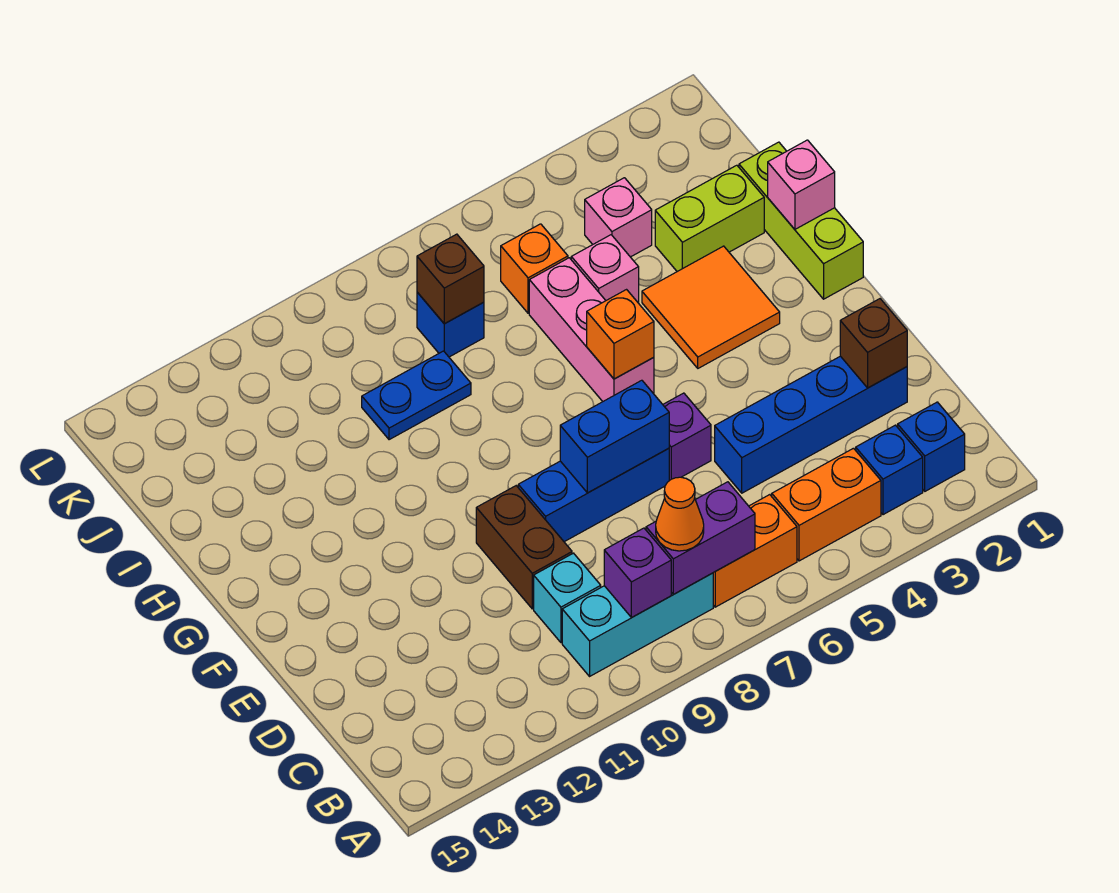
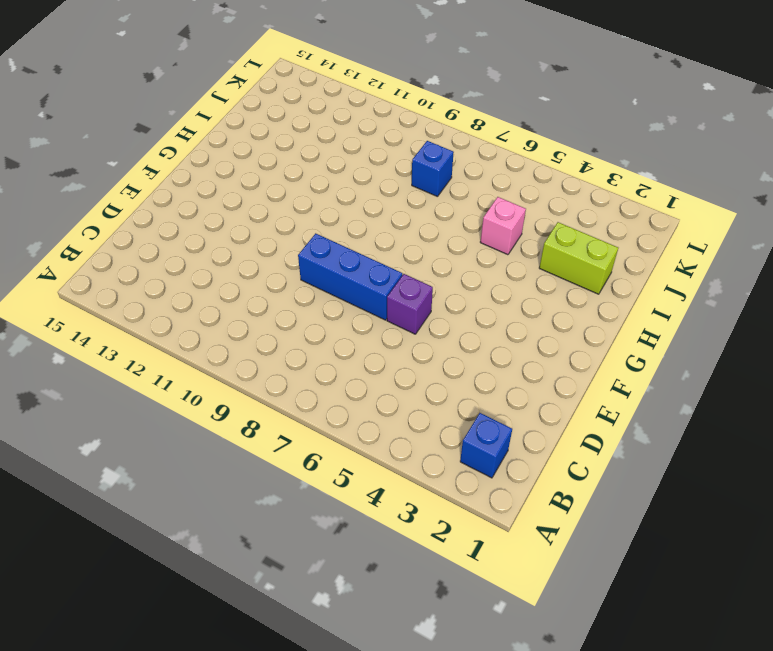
none -> blue brick B3 level 1
none -> orange brick B4:B5 level 1
none -> orange brick B6:B7 level 1

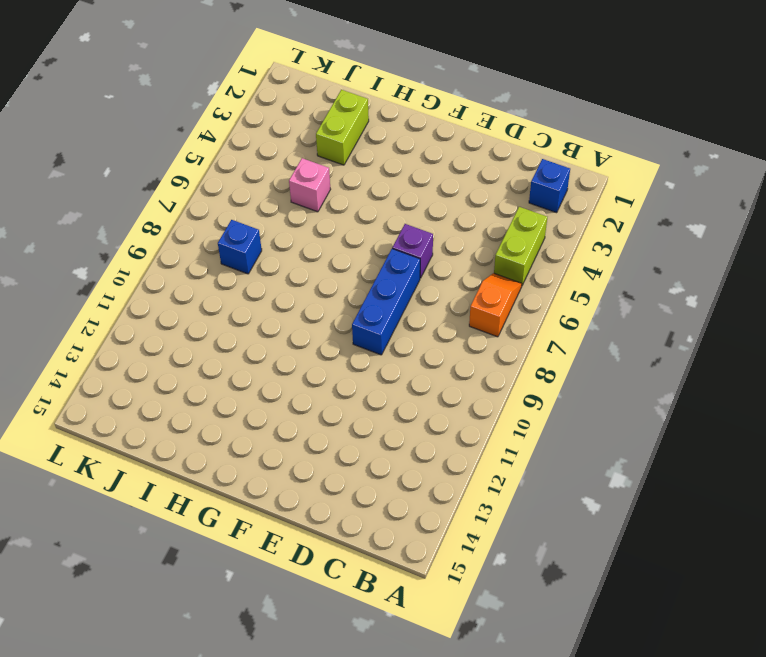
lime brick B4:B5 level 1 -> orange brick B4:B5 level 1
orange slope B6:B7 level 1 top 7 -> orange brick B6:B7 level 1
none -> blue brick B3 level 1
none -> cyan brick B8:B10 level 1
none -> cyan brick C10 level 1

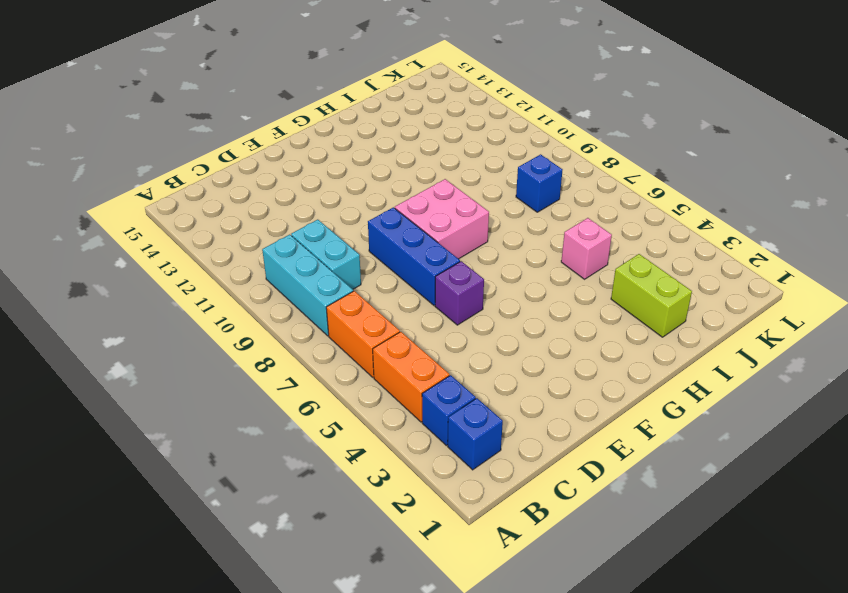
cyan brick C9:C10 level 1 -> cyan brick C10 level 1
pink brick F8:G9 level 1 -> none
none -> blue brick D2:D5 level 1
none -> brown brick D10:E10 level 1
none -> lime brick G1:I1 level 1

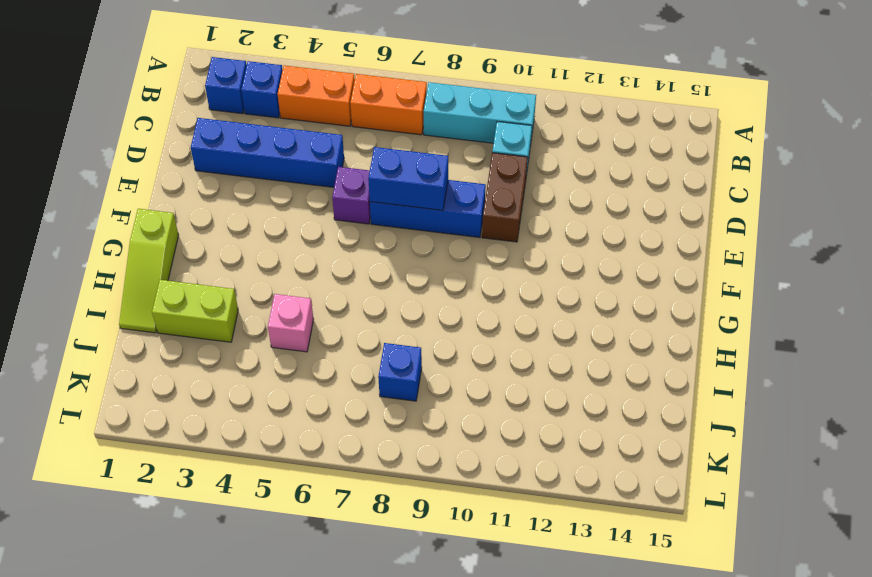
lime slope G1:I1 level 1 top G -> lime brick G1:I1 level 1
none -> orange tile G3:H4 level 1
none -> pink brick G6:I6 level 1
none -> blue plate I9:I10 level 1

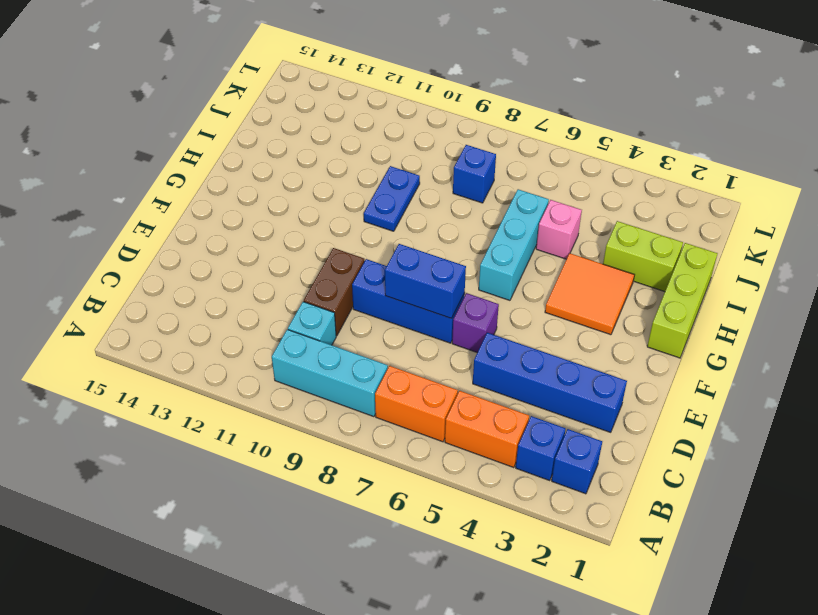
cyan brick G6:I6 level 1 -> pink brick G6:I6 level 1
blue plate H10:I10 level 1 -> blue plate I9:I10 level 1
none -> pink brick J4 level 1
none -> orange brick J6 level 1
none -> purple brick B7:B8 level 2

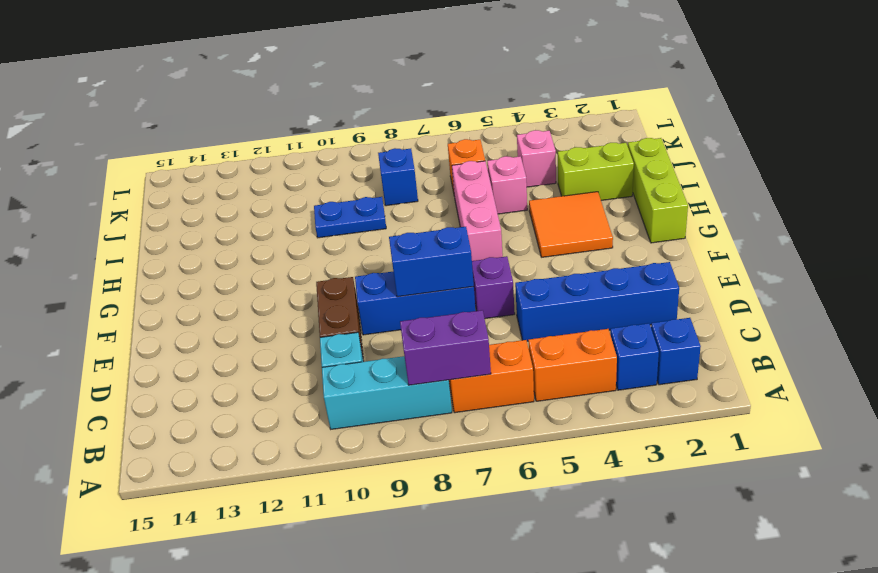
none -> purple brick B9 level 2
none -> brown brick D2 level 2
none -> orange brick G6 level 2

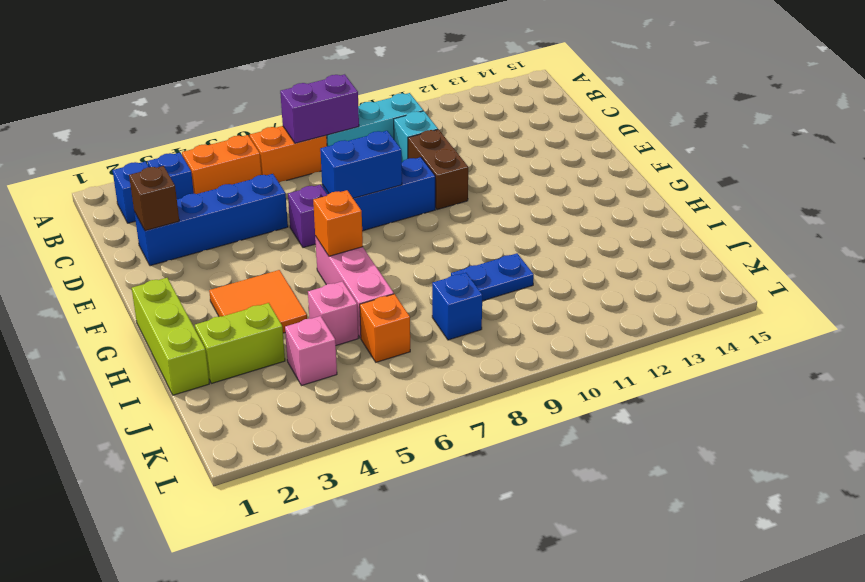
none -> purple brick B9 level 2
none -> pink brick H1 level 2
none -> brown brick J8 level 2

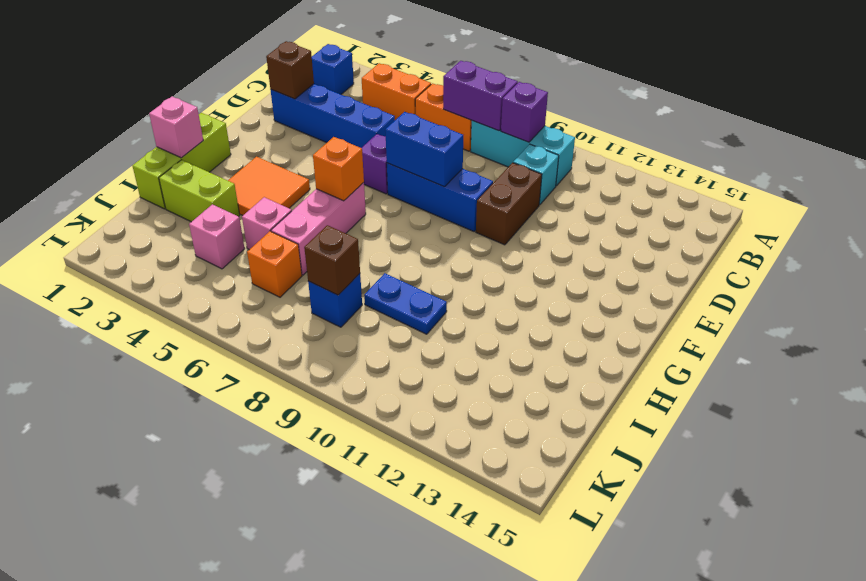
none -> blue brick B3 level 1
none -> orange cone B8 level 3

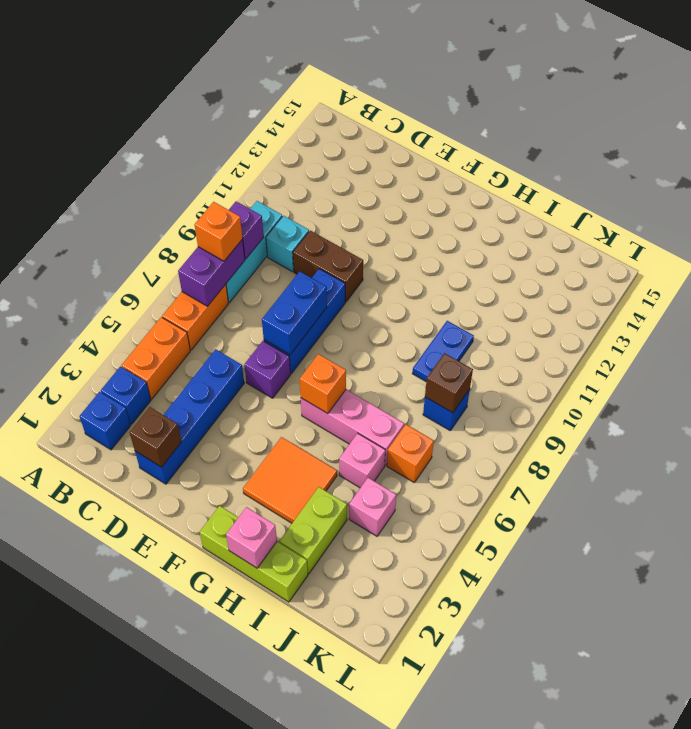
orange brick B8 level 3 -> orange cone B8 level 3

